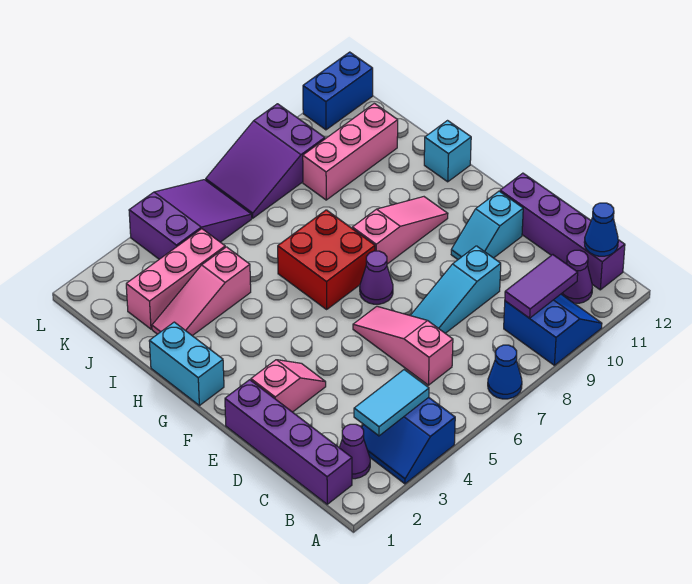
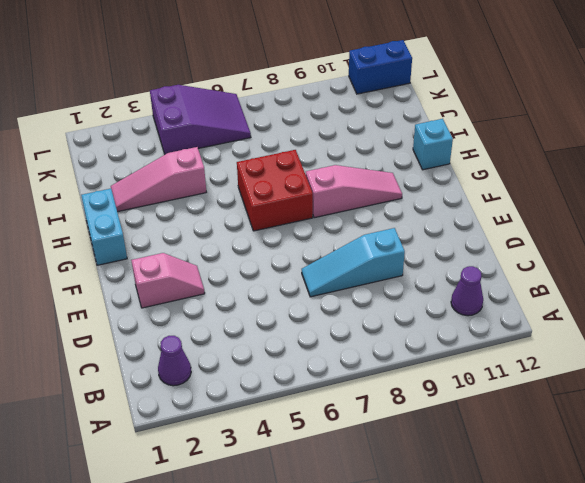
none -> blue slope A3:B4 level 1 top 4
none -> blue cone A7 level 1
none -> blue slope A9:B10 level 1 top 9

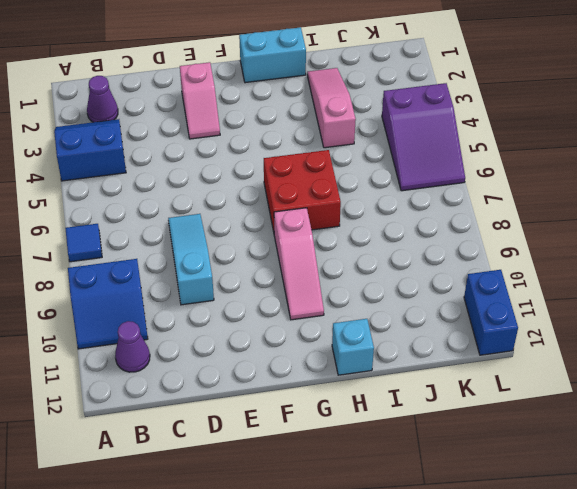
blue tile A7 level 1 -> blue cone A7 level 1
none -> purple brick B1:E1 level 1
none -> purple brick B12:E12 level 1
none -> pink slope C6:E6 level 1 top C

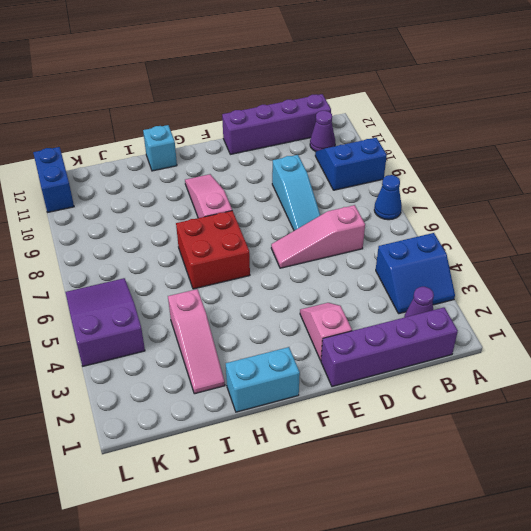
none -> cyan slope E10:E11 level 1 top 11
none -> purple cone F7 level 1
none -> pink brick J2:J4 level 1

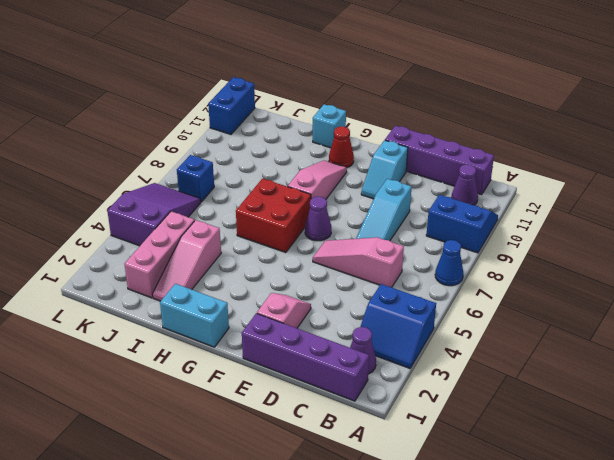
red cone G11 level 1 -> none
blue brick K7 level 1 -> purple slope K7:L9 level 1 top 9
none -> pink brick J9:J11 level 1
none -> cyan tile B3:B4 level 2
none -> purple tile B9:B10 level 2

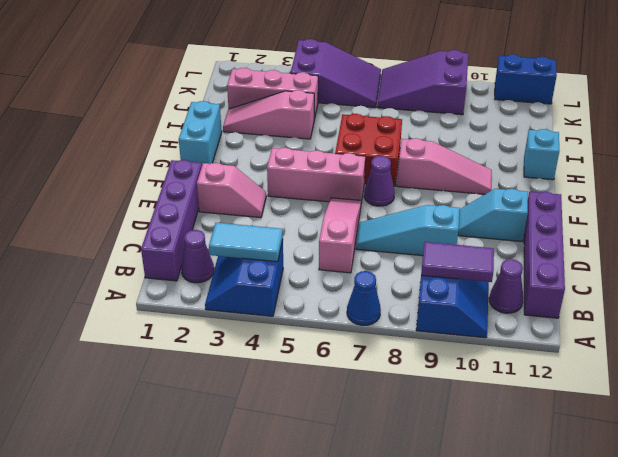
pink brick F4:F6 level 1 -> pink brick J9:J11 level 1
none -> blue cone B12 level 2

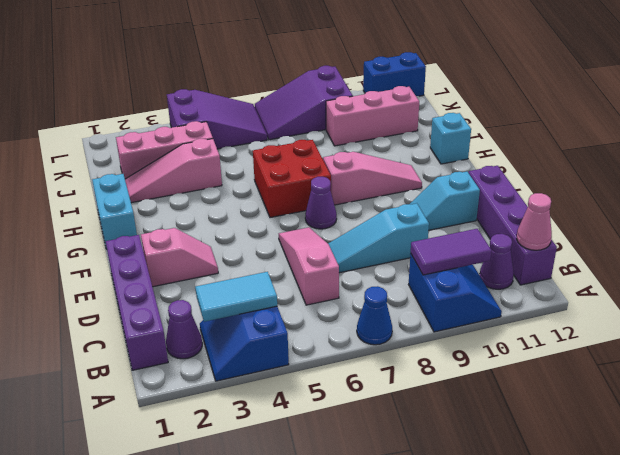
pink cone B12 level 2 -> blue cone B12 level 2

